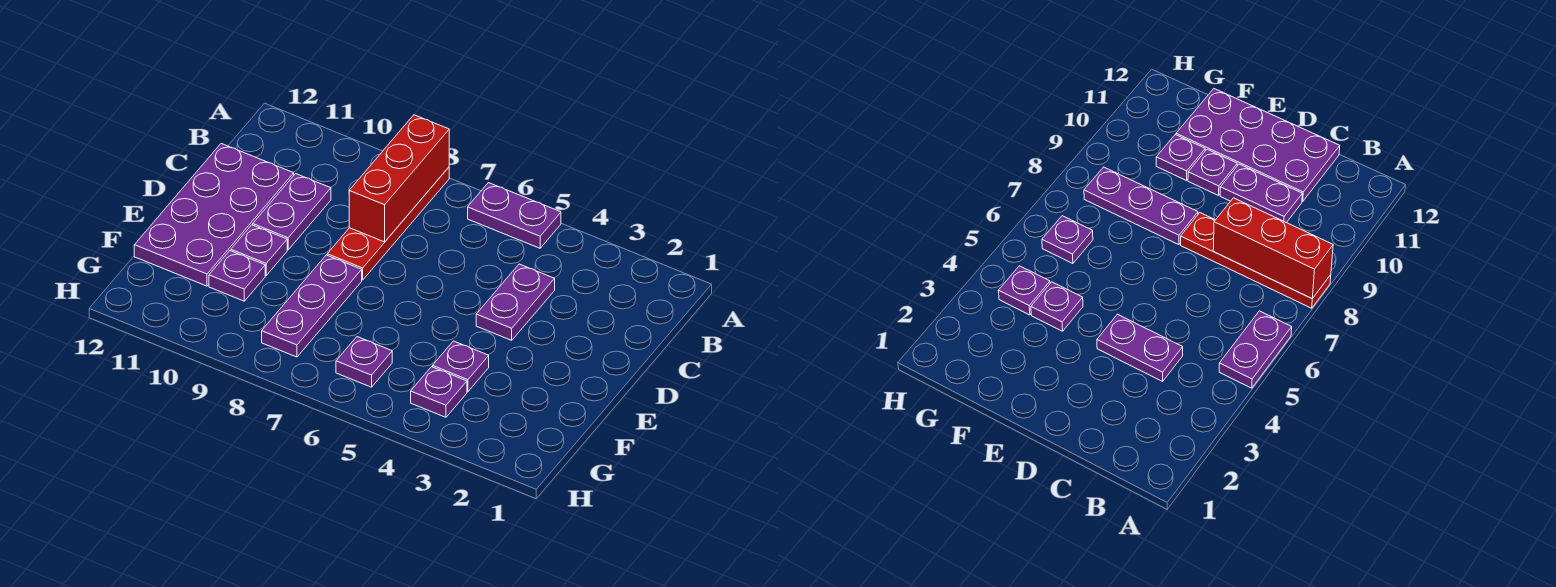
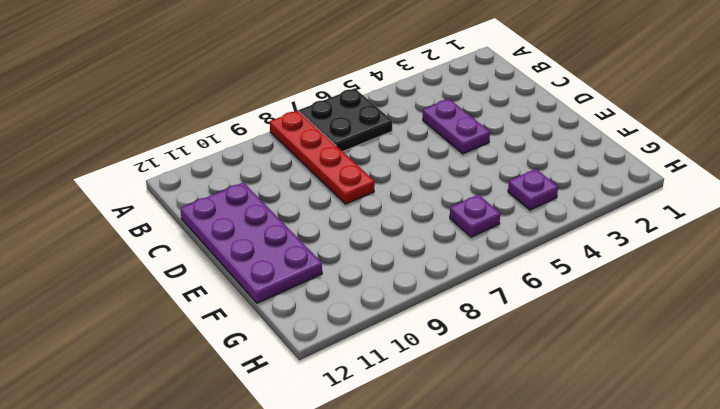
black plate A6:B7 level 1 -> purple plate A5:A6 level 1
none -> purple plate C10:D10 level 1
none -> purple plate E8:G8 level 1
none -> purple plate E10 level 1

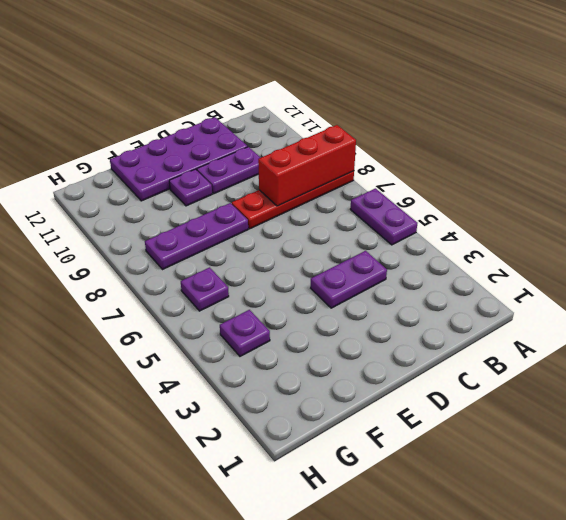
none -> purple plate F4 level 1
none -> purple plate F10 level 1

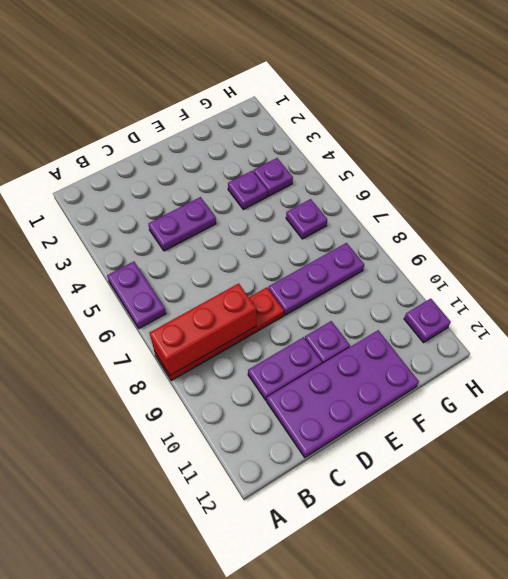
purple plate H11 level 1 -> purple plate F10 level 1

